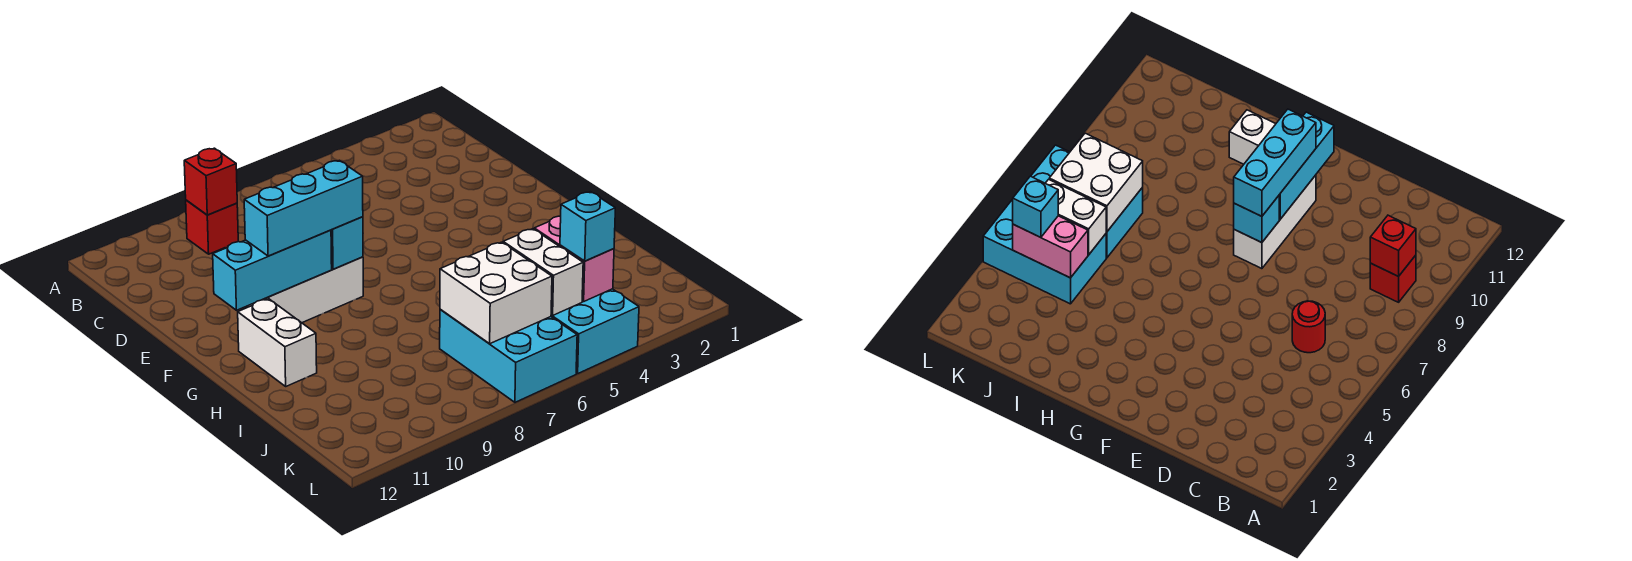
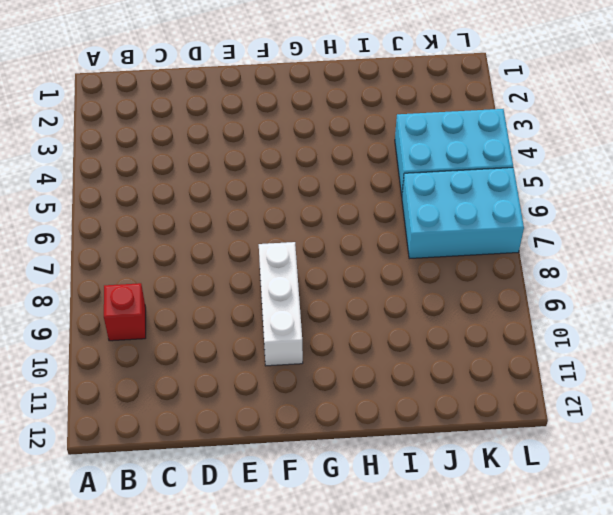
none -> red round brick C6 level 1
none -> white brick G11:H11 level 1
none -> red brick B9 level 2

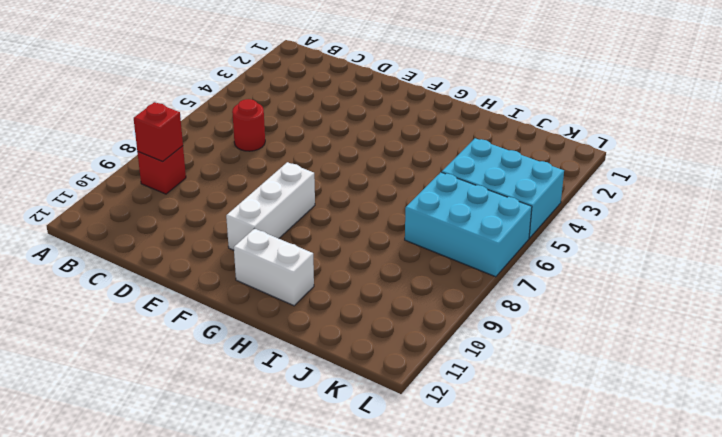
none -> cyan brick F8 level 2
none -> cyan brick F9:F11 level 2
none -> pink brick J4:K4 level 2

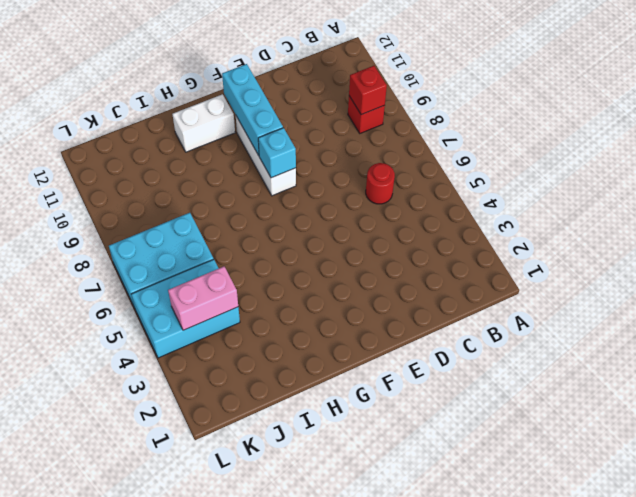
none -> white brick J5:K5 level 2
none -> white brick J6:K7 level 2
none -> cyan brick F8:F10 level 3

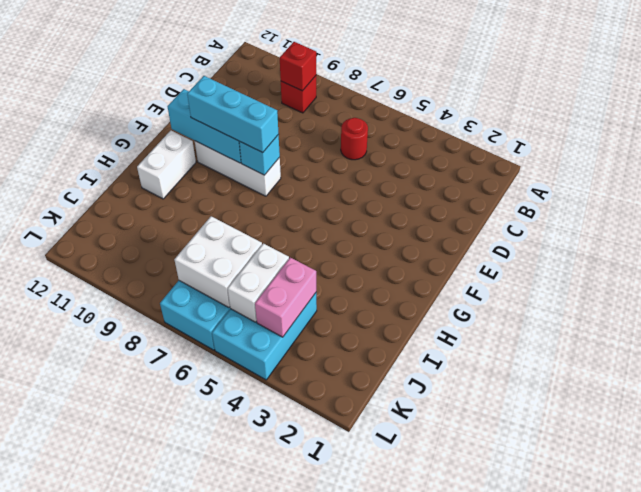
none -> cyan brick K4 level 3

